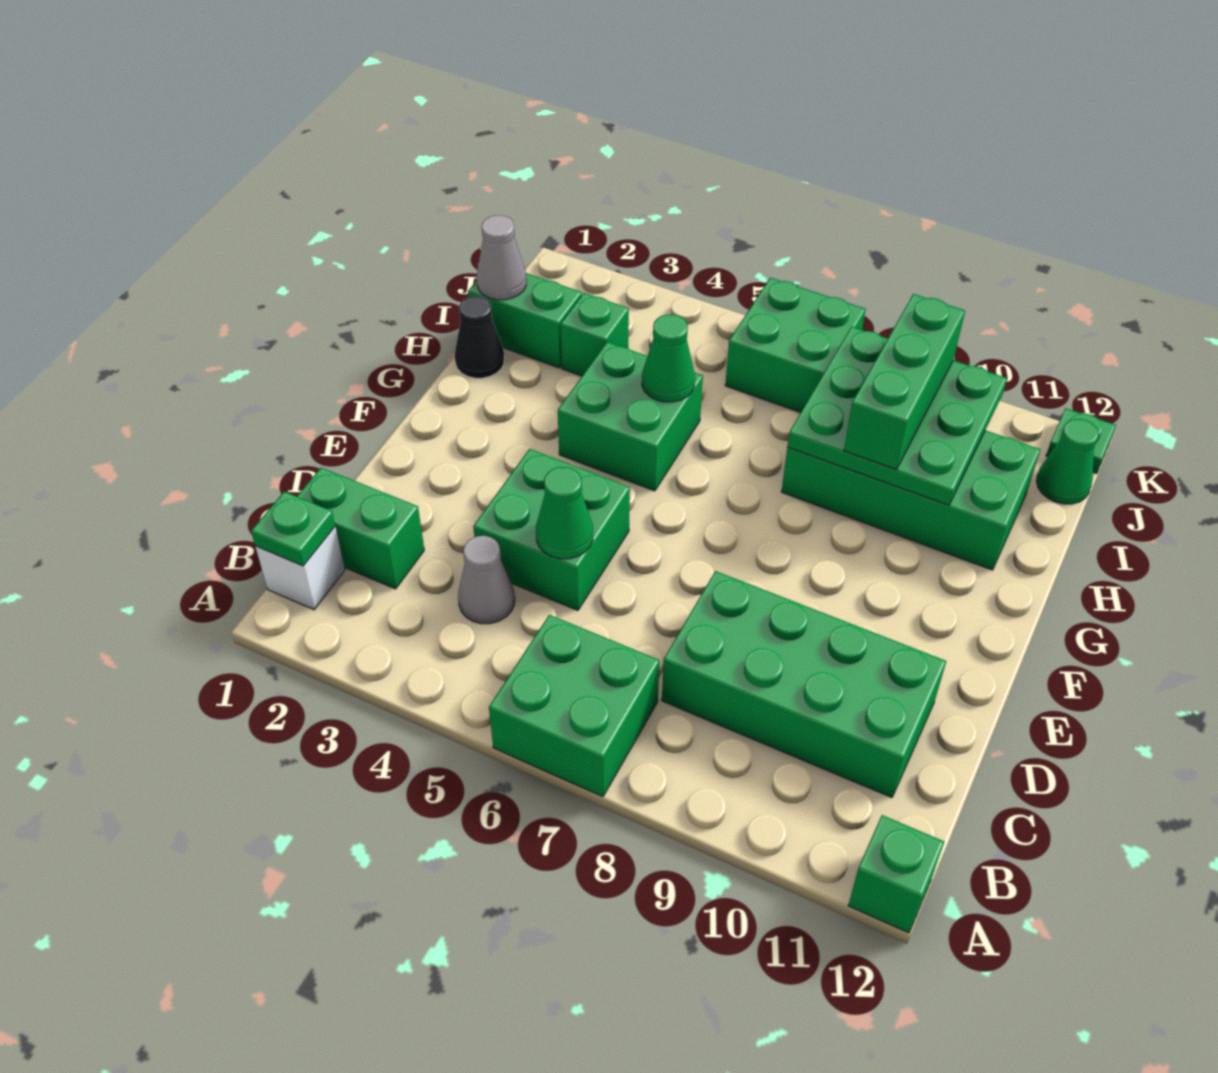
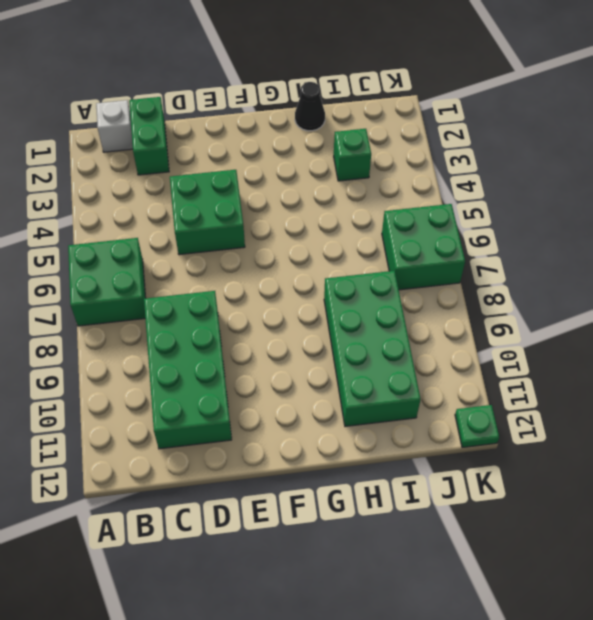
none -> green brick A12 level 1
none -> grey cone C4 level 1
none -> green brick G4:H5 level 1

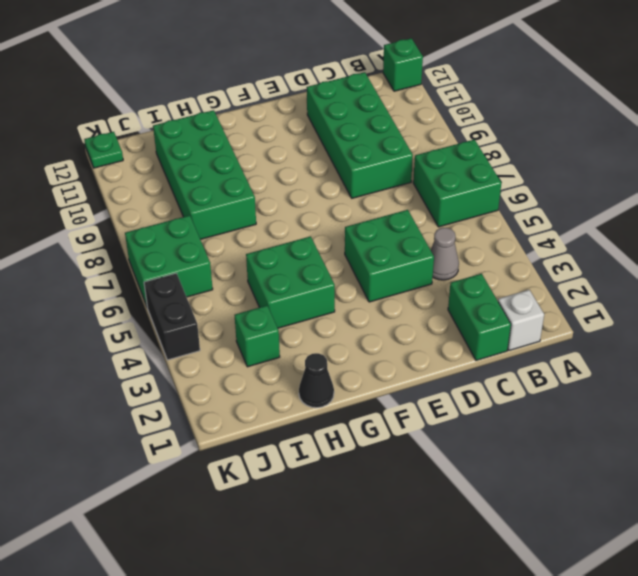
black brick K4:K5 level 1 -> none
none -> green brick I1:I2 level 1
none -> green cone J12 level 1
none -> green plate B1 level 2

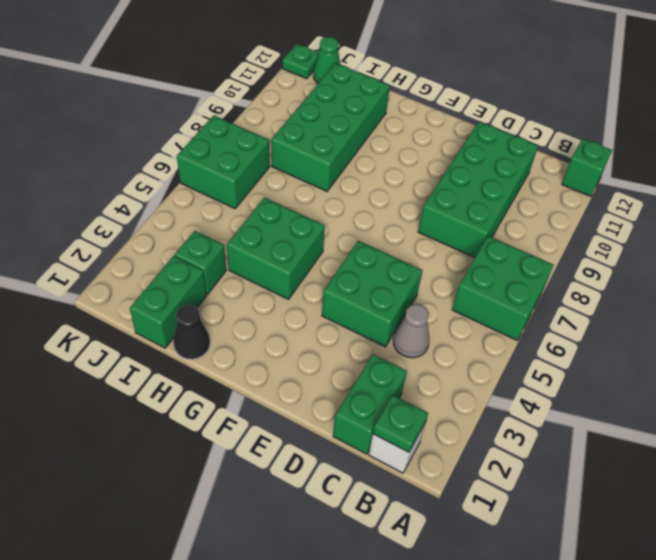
none -> green cone D5 level 2
none -> green cone H5 level 2
none -> green plate H8:J10 level 2

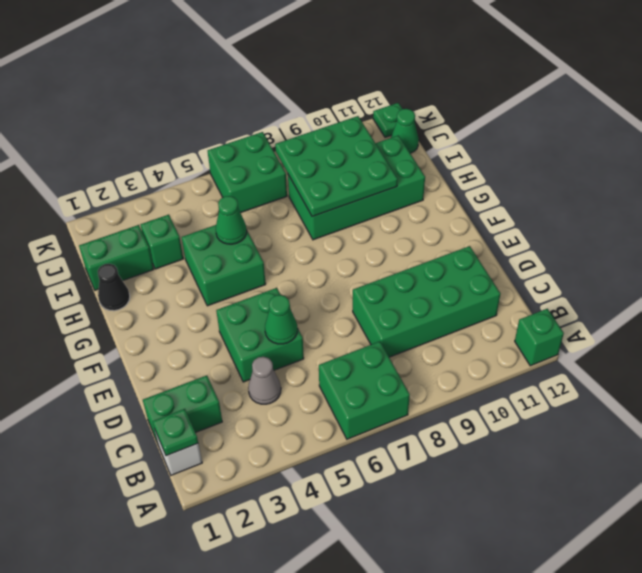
none -> grey cone I1 level 2
none -> green brick H9:J9 level 3

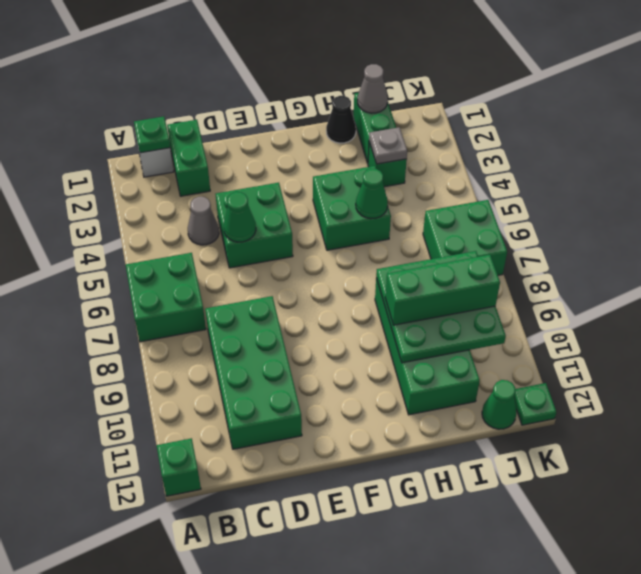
grey plate I3 level 2 -> none

